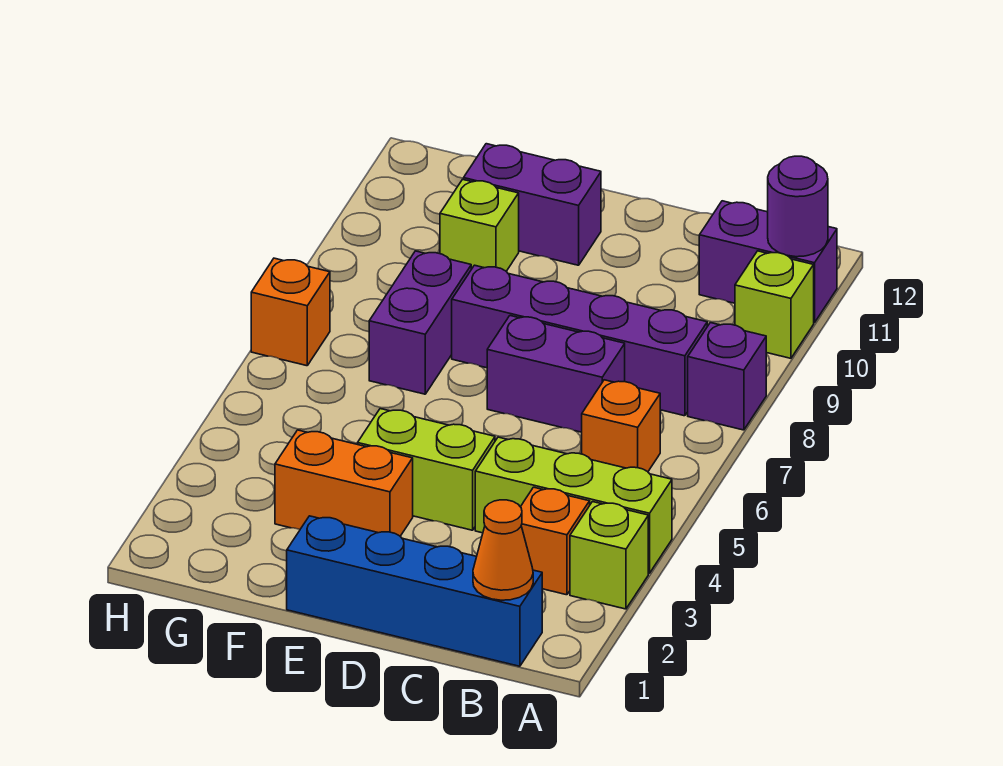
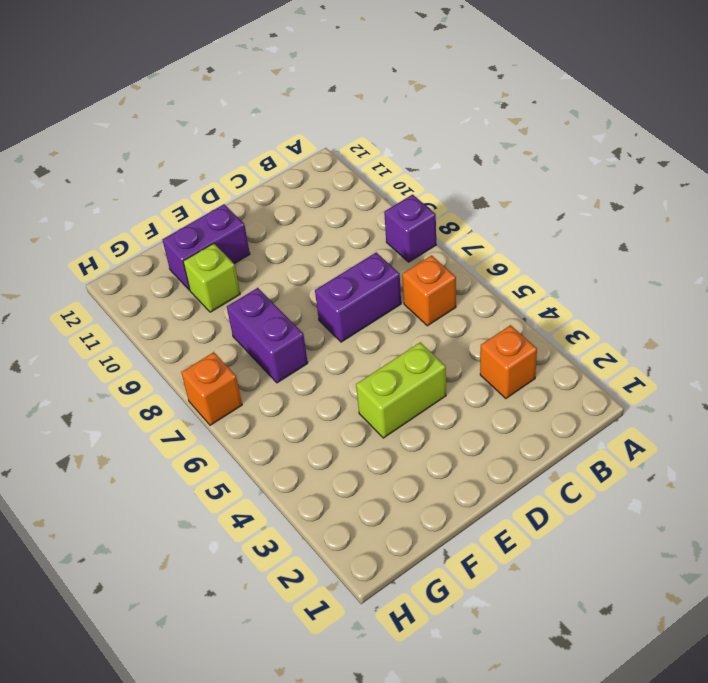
none -> lime brick A3 level 1
none -> lime brick A4:C4 level 1
none -> lime brick A10 level 1

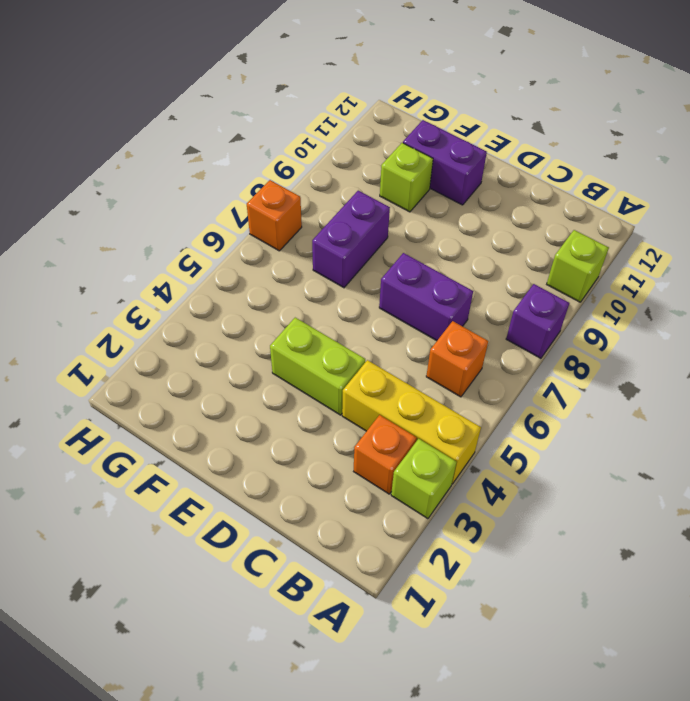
yellow brick A4:C4 level 1 -> lime brick A4:C4 level 1
none -> purple brick A11:B11 level 1
none -> blue brick B1:E1 level 1
none -> purple brick B8:E8 level 1

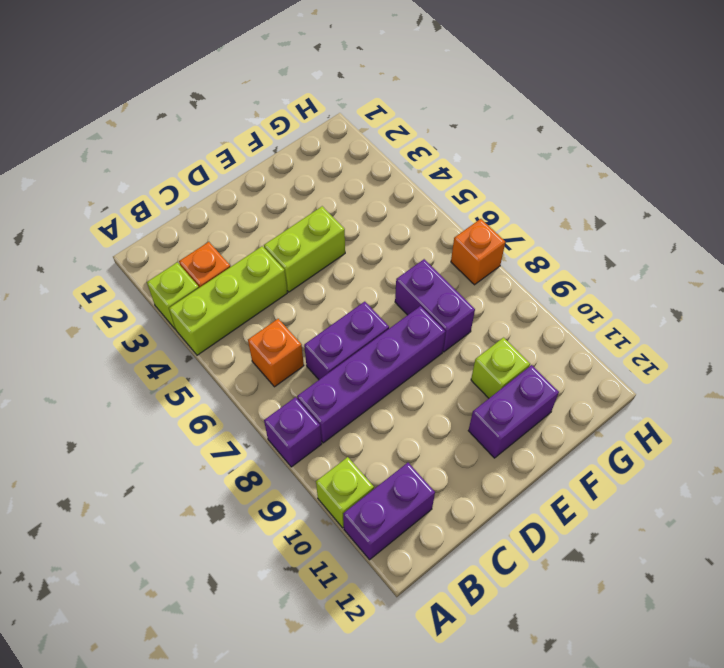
none -> blue brick B1:E1 level 1
none -> orange brick E3:F3 level 1
none -> purple round brick A11 level 2

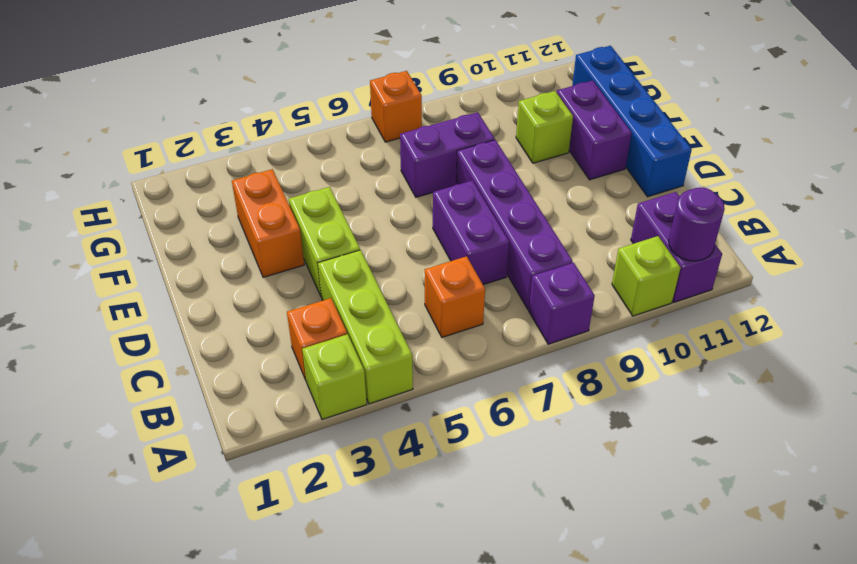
blue brick D12:G12 level 1 -> blue brick B1:E1 level 1
none -> orange cone B1 level 2

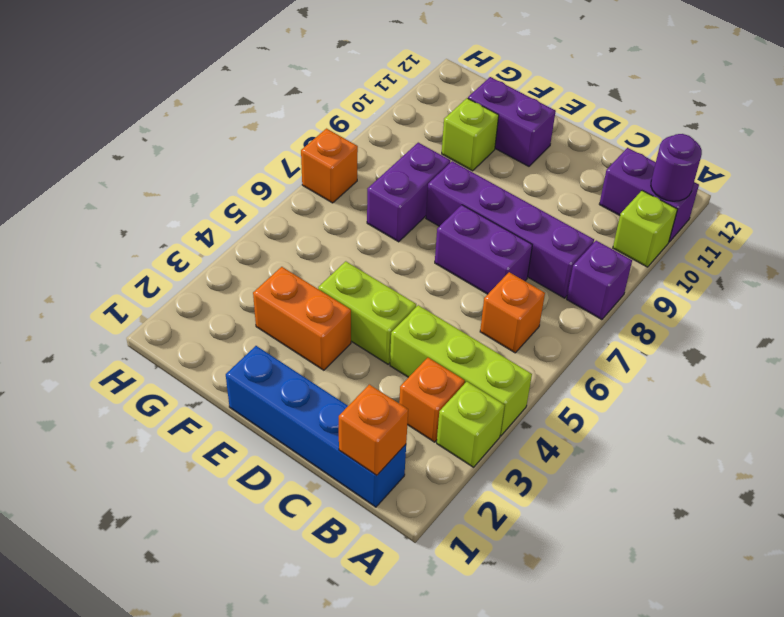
orange brick B1 level 2 -> orange cone B1 level 2

